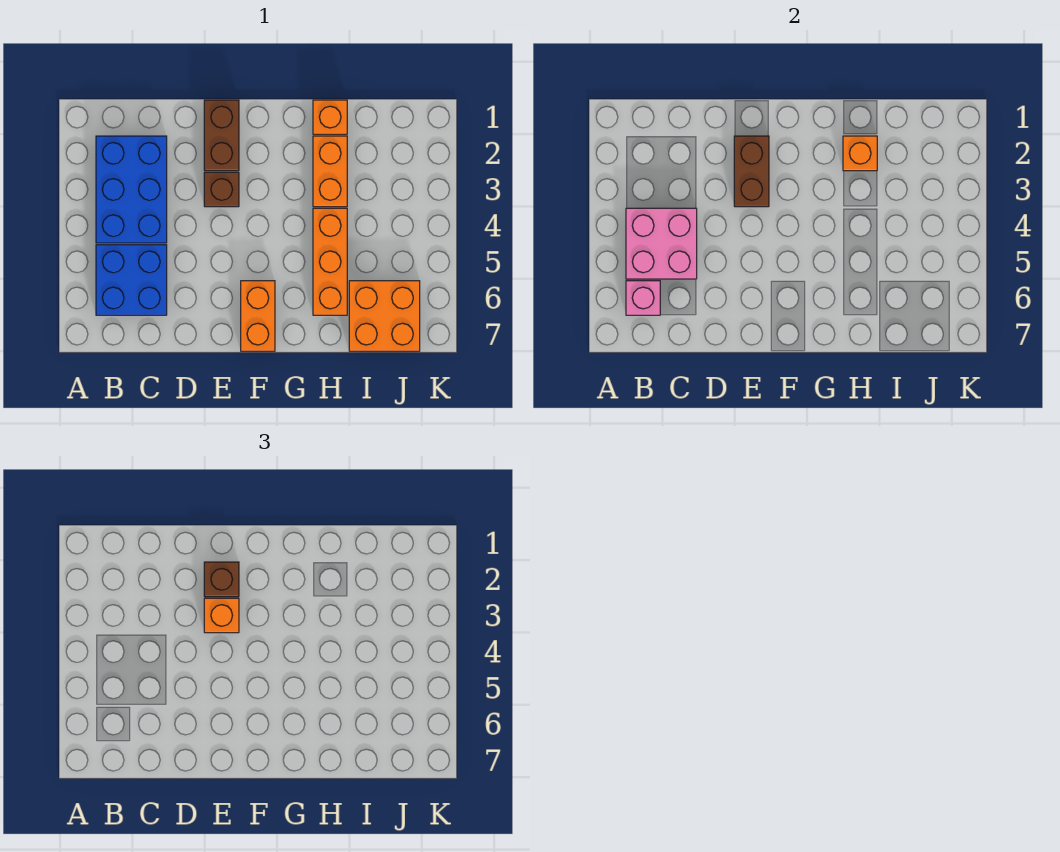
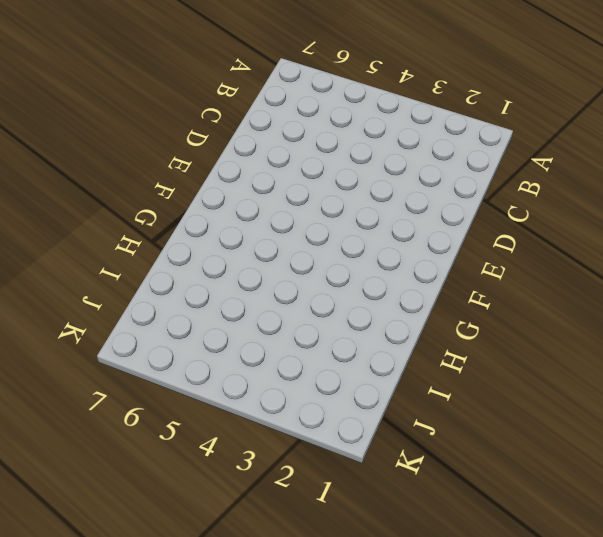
none -> blue brick B2:C4 level 1
none -> blue brick B5:C6 level 1
none -> brown brick E1:E2 level 1

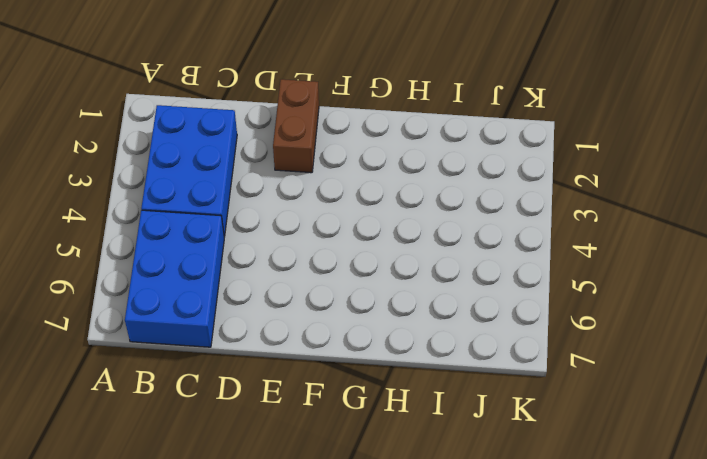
blue brick B5:C7 level 1 -> blue brick B5:C6 level 1
none -> brown brick E3 level 1
none -> orange brick F6:F7 level 1
none -> orange brick H1 level 1

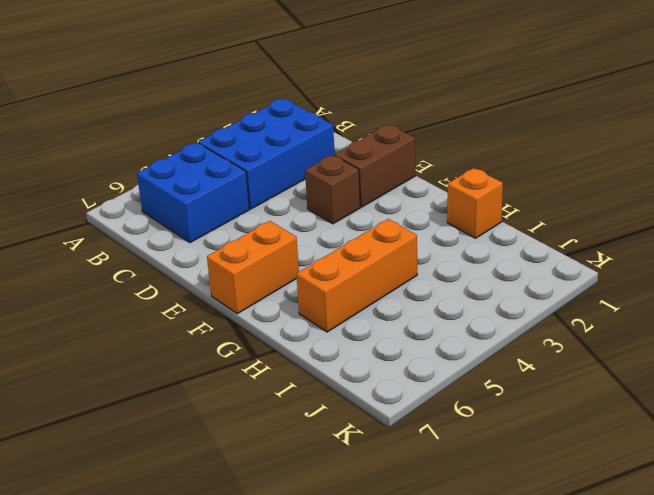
none -> orange brick H2:H3 level 1
none -> orange brick I6:J7 level 1
none -> pink brick B4:C5 level 2

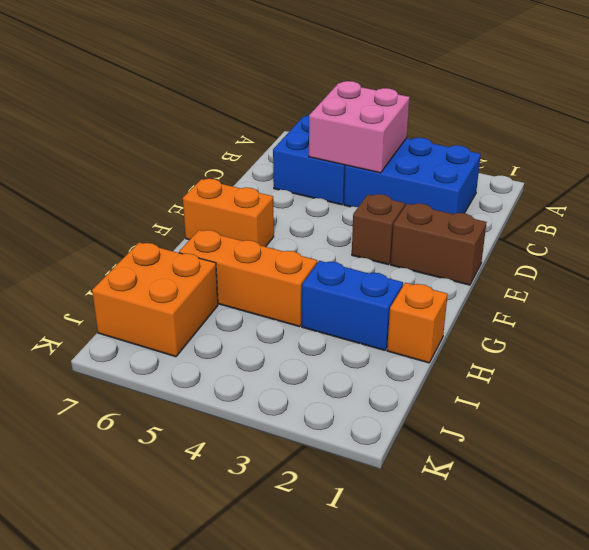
blue brick H2:H3 level 1 -> orange brick H2:H3 level 1
none -> pink brick B6 level 2
none -> brown brick E2:E3 level 2
none -> orange brick H2 level 2

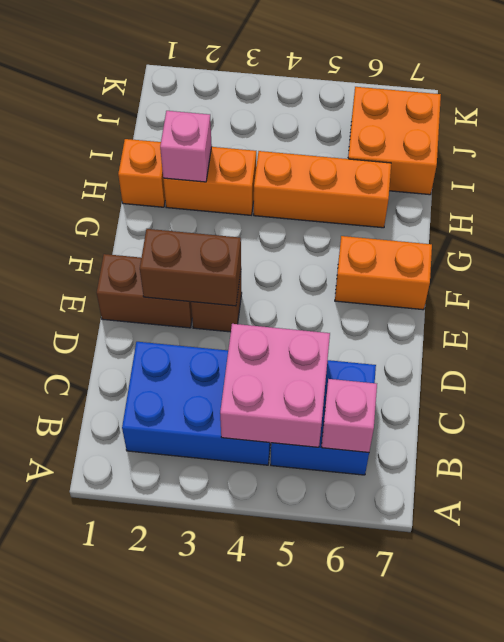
pink brick H2 level 2 -> orange brick H2 level 2
none -> brown brick E2 level 3
none -> orange brick E3 level 3

